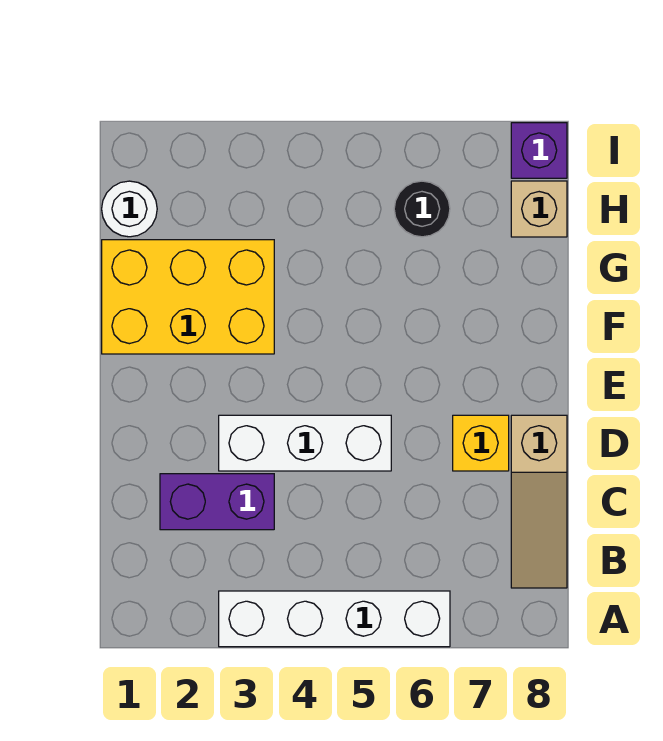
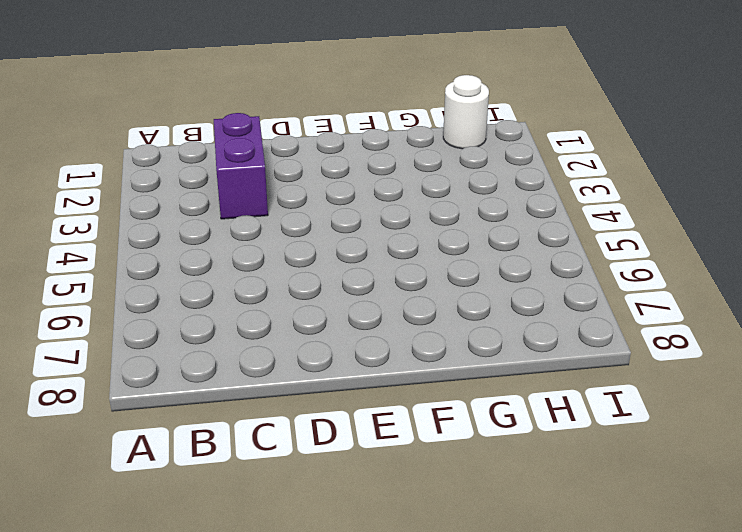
none -> white brick A3:A6 level 1
none -> tan slope B8:D8 level 1 top D

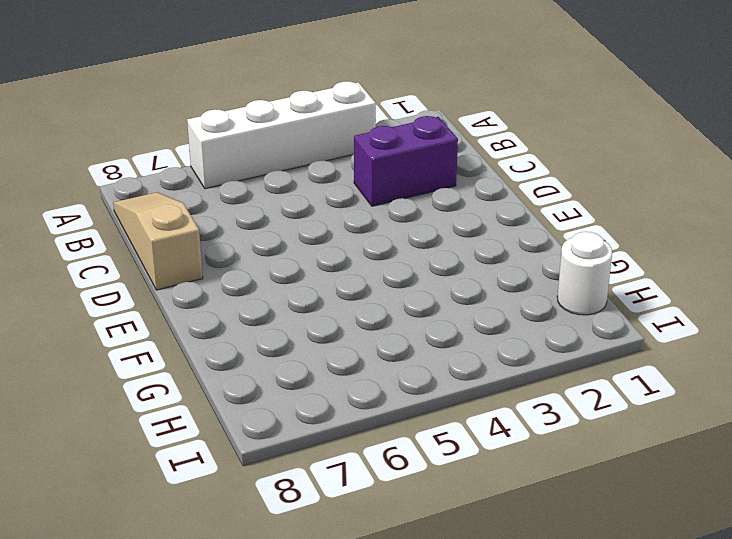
none -> white brick D3:D5 level 1
none -> yellow brick D7 level 1

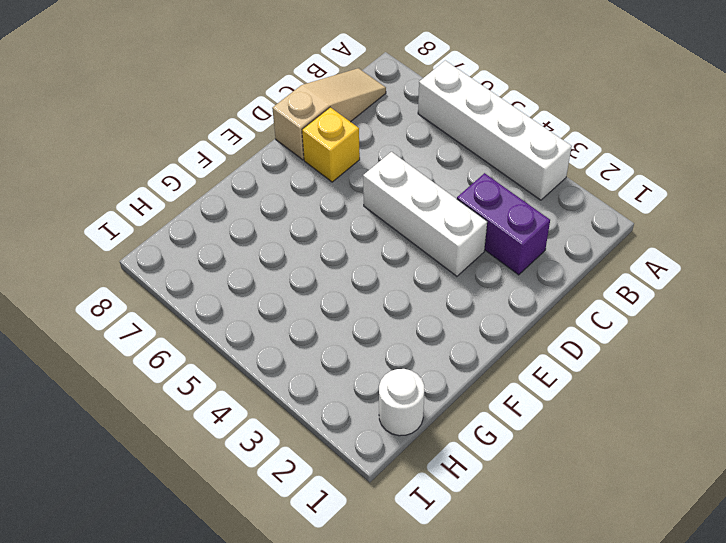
none -> yellow brick F1:G3 level 1
none -> black round brick H6 level 1

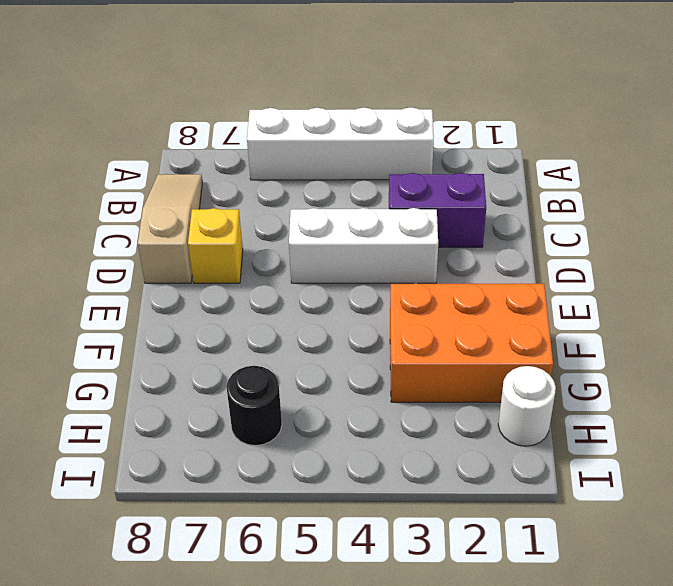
orange brick F1:G3 level 1 -> yellow brick F1:G3 level 1
none -> tan brick H8 level 1
none -> purple brick I8 level 1

